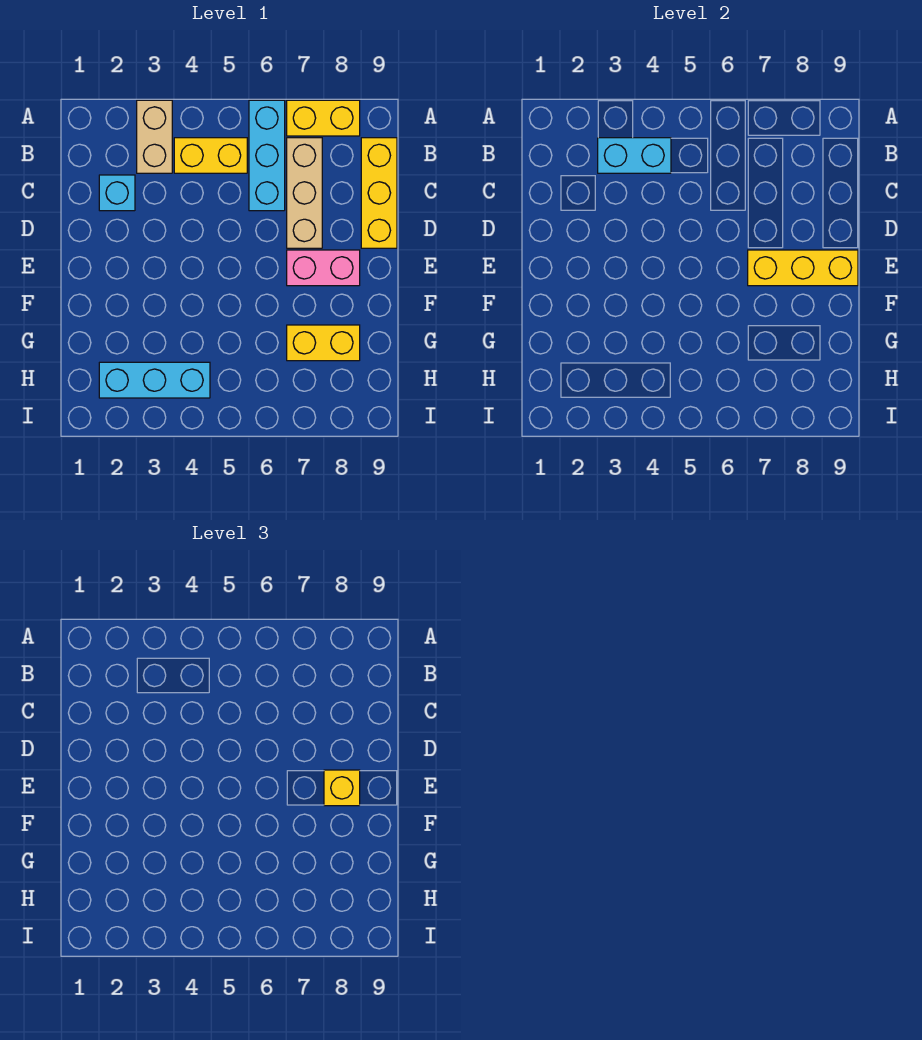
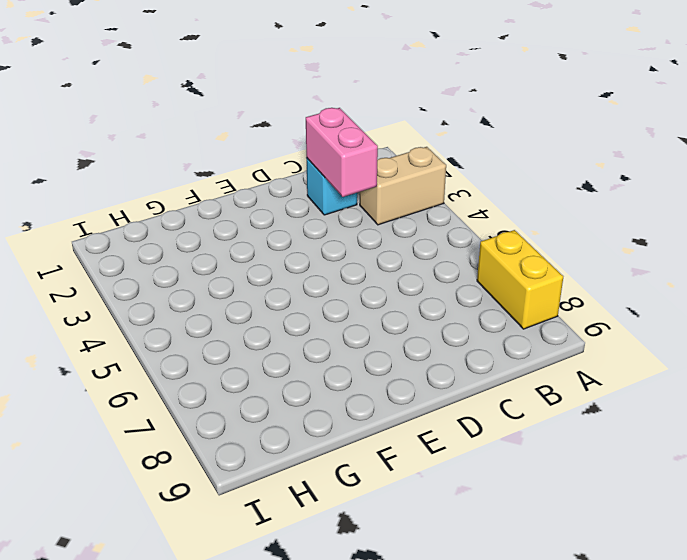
pink brick C2:C3 level 2 -> pink brick E7:E8 level 1
none -> cyan brick A6:C6 level 1
none -> yellow brick B4:B5 level 1
none -> tan brick B7:D7 level 1

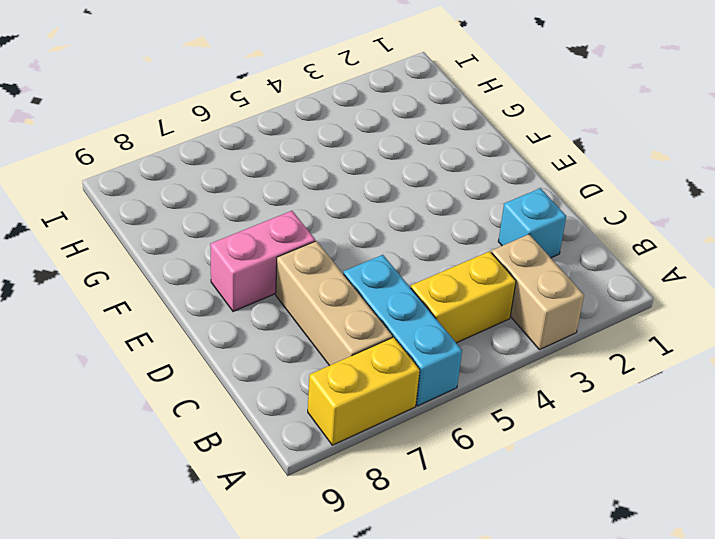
none -> yellow brick B9:D9 level 1
none -> yellow brick G7:G8 level 1
none -> cyan brick H2:H4 level 1

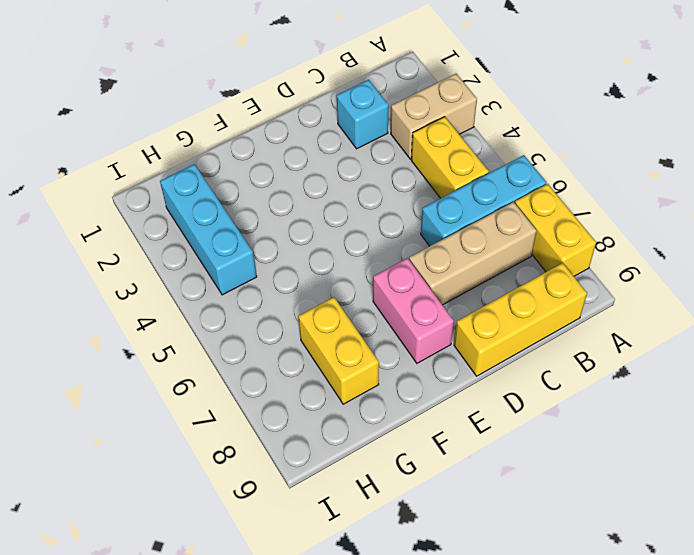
none -> cyan brick B3:B4 level 2
none -> yellow brick E7:E9 level 2
none -> yellow brick E8 level 3

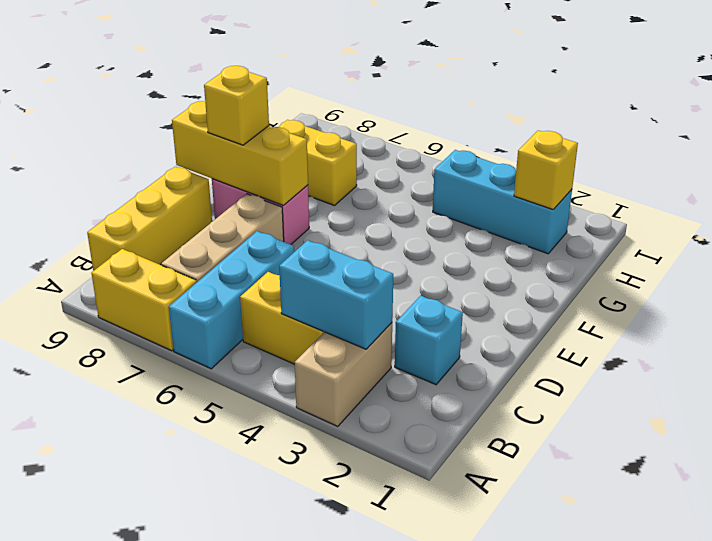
yellow brick H2 level 2 -> none

